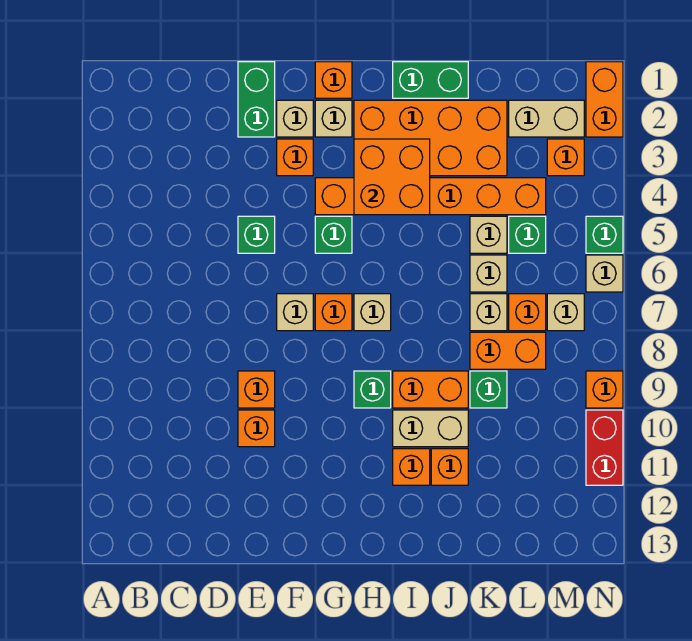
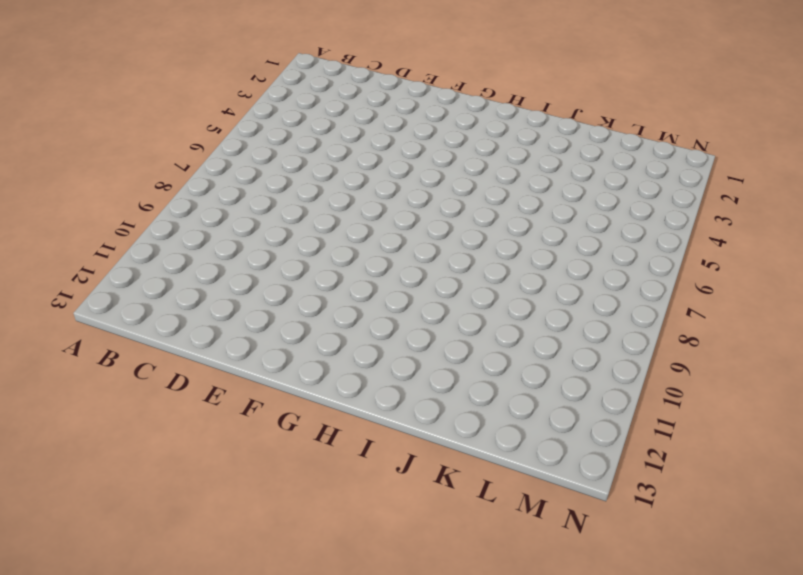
none -> green brick E1:E2 level 1
none -> green brick E5 level 1
none -> orange brick E9 level 1
none -> orange brick E10 level 1

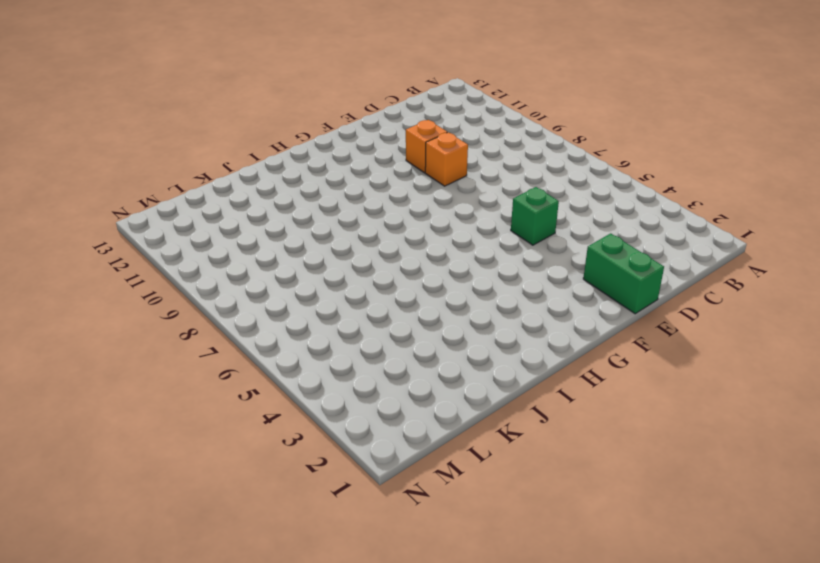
none -> tan brick F2 level 1
none -> orange brick F3 level 1
none -> tan brick F7 level 1
none -> orange brick G1 level 1

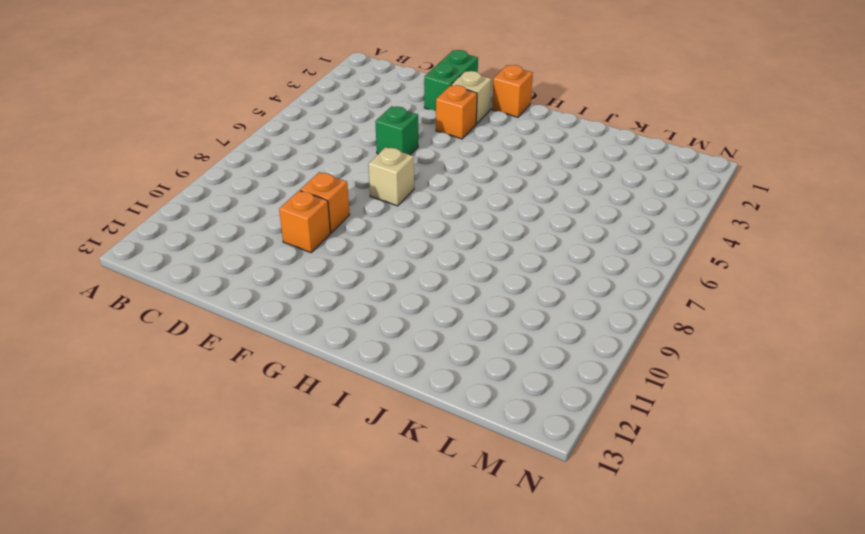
none -> tan brick G2 level 1
none -> orange brick G4:L4 level 1
none -> green brick G5 level 1
none -> orange brick G7 level 1

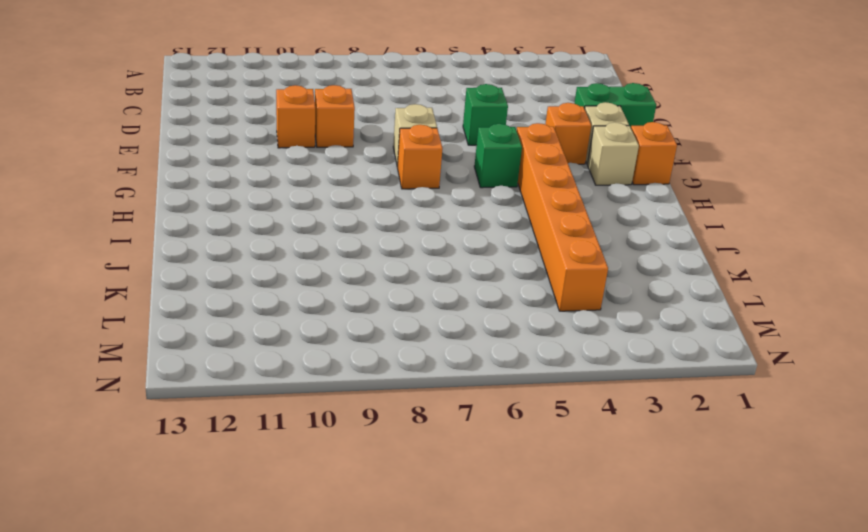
none -> orange brick H2:K3 level 1
none -> tan brick H7 level 1
none -> green brick H9 level 1
none -> green brick I1:J1 level 1

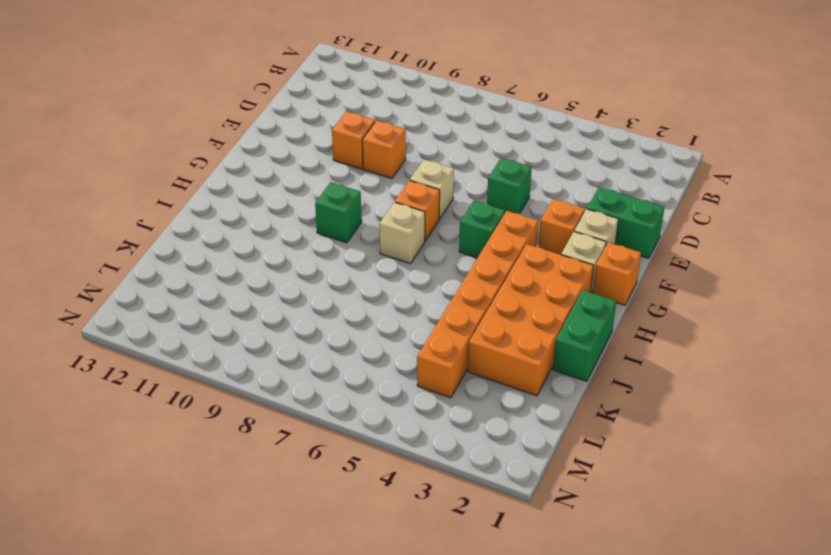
none -> orange brick I9:J9 level 1
none -> tan brick I10:J10 level 1
none -> orange brick I11 level 1
none -> orange brick J11 level 1

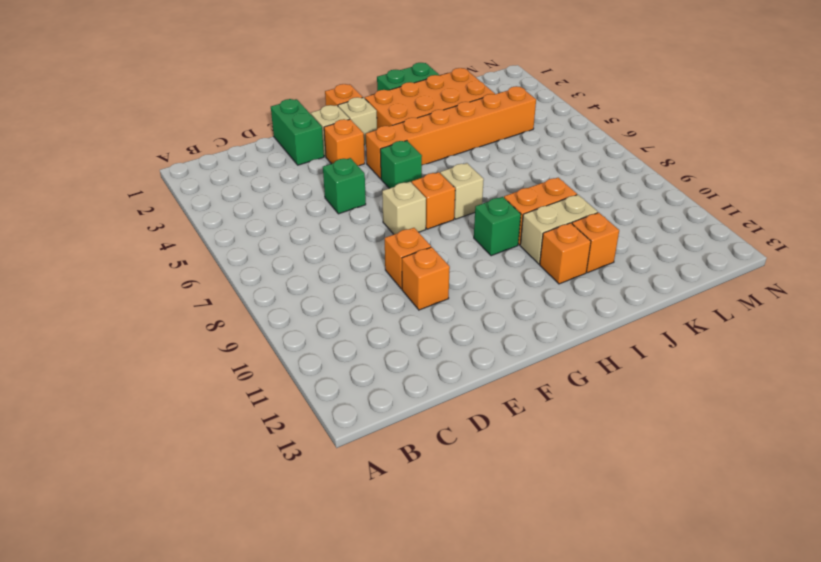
none -> tan brick K5 level 1
none -> tan brick K6 level 1
none -> tan brick K7 level 1
none -> orange brick K8:L8 level 1

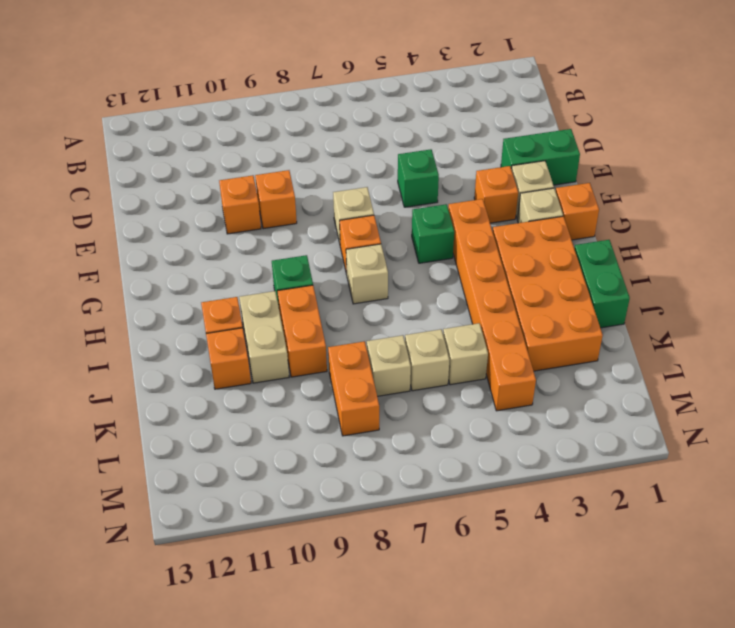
none -> green brick K9 level 1
none -> tan brick L2:M2 level 1
none -> green brick L5 level 1
none -> orange brick L7 level 1

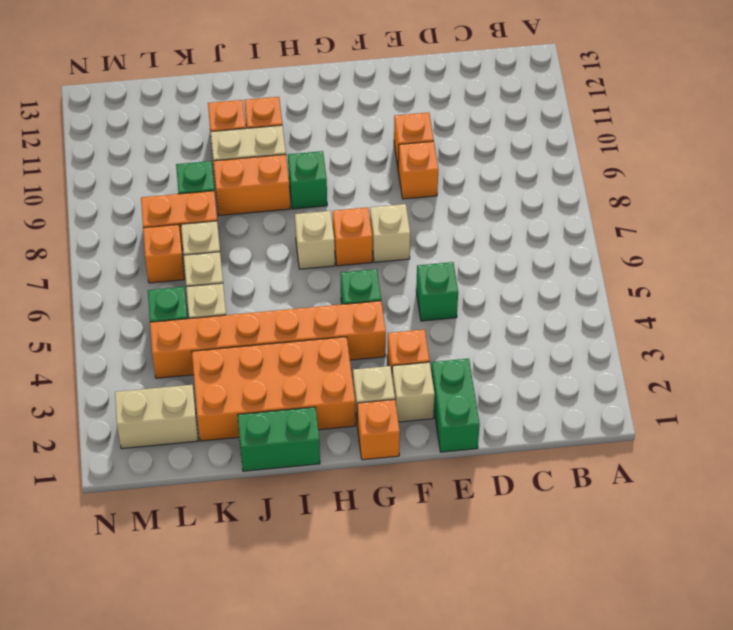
none -> orange brick M3 level 1
none -> tan brick M7 level 1
none -> orange brick N1:N2 level 1
none -> green brick N5 level 1

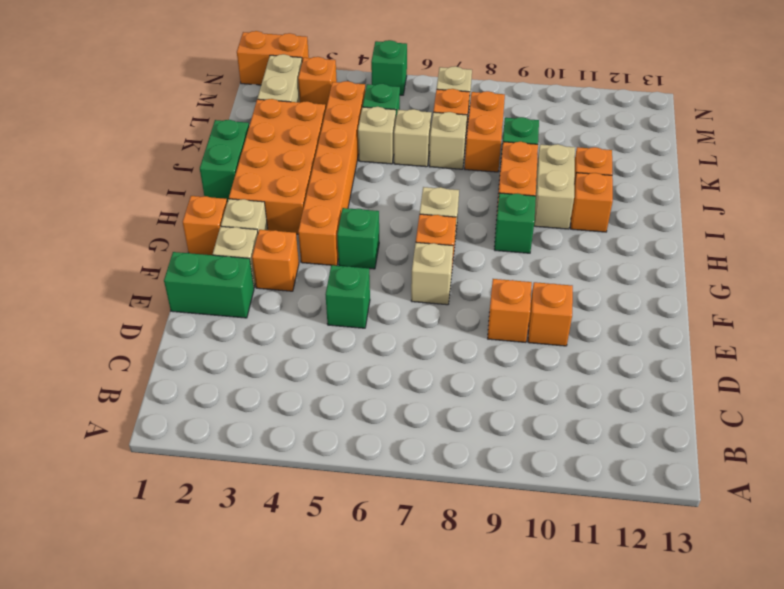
none -> tan brick N6 level 1
none -> orange brick N9 level 1
none -> red brick N10:N11 level 1
none -> orange brick H3:I4 level 2

